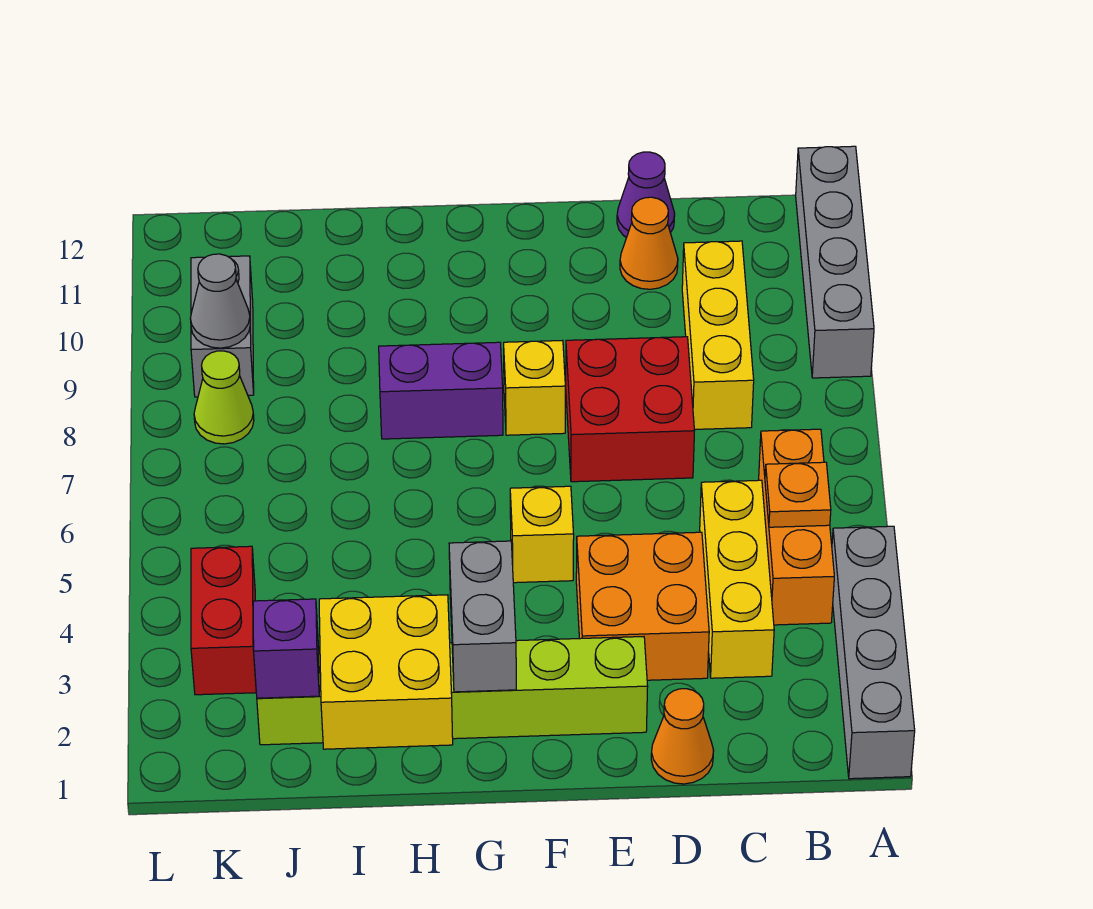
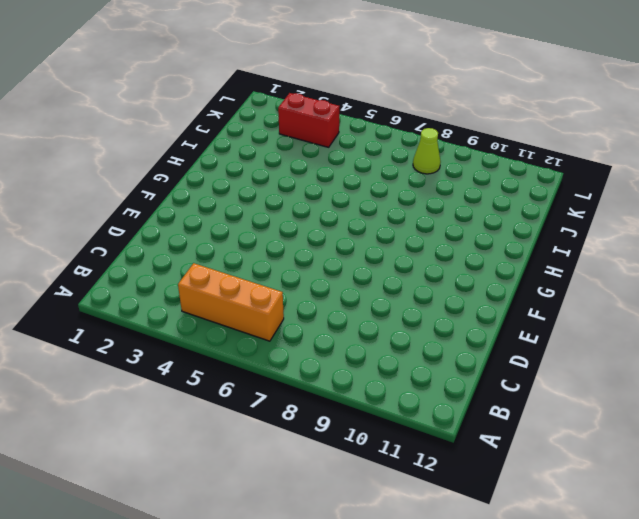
none -> grey brick A1:A4 level 1
none -> grey brick A9:A12 level 1
none -> yellow brick C3:C5 level 1

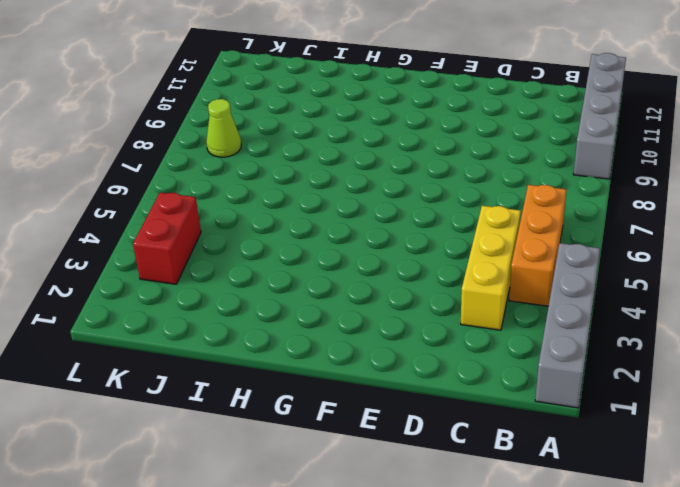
none -> yellow brick C8:C10 level 1
none -> orange cone D1 level 1
none -> orange brick D3:E4 level 1

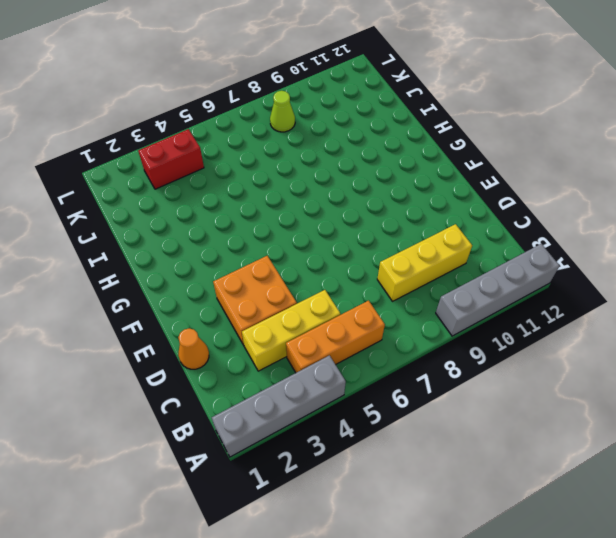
none -> red brick D7:E8 level 1
none -> orange cone D11 level 1
none -> purple cone D12 level 1

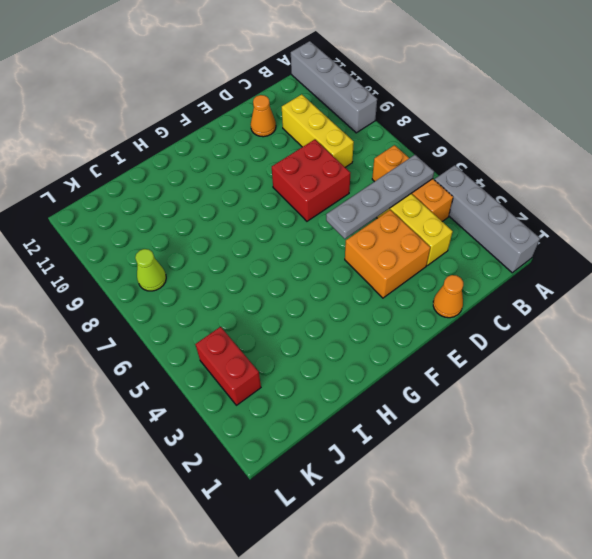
grey plate B5:E5 level 2 -> orange plate B5 level 2
none -> purple cone D12 level 1
none -> lime brick E2:J2 level 1
none -> yellow brick F5 level 1

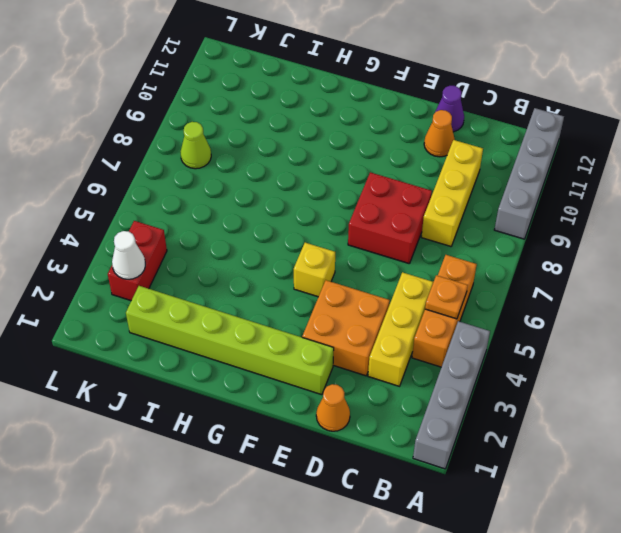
white cone K3 level 2 -> none
none -> yellow brick F8 level 1
none -> purple brick G8:H8 level 1
none -> grey brick K9:K10 level 1

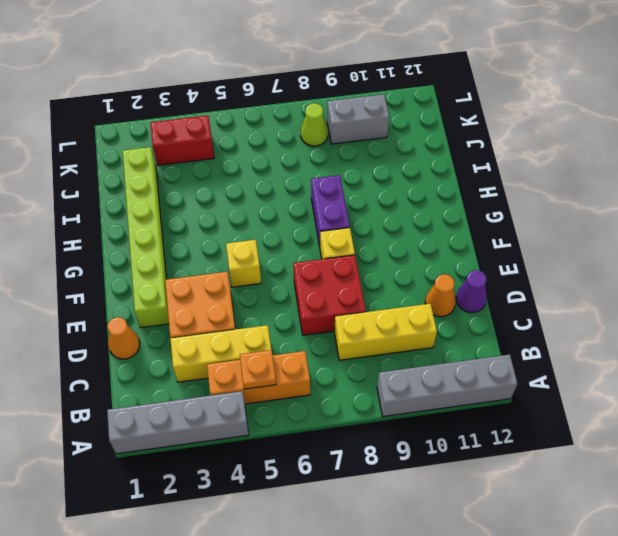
none -> grey brick G2:G3 level 2
none -> yellow brick H1:I2 level 2
none -> purple brick J2 level 2

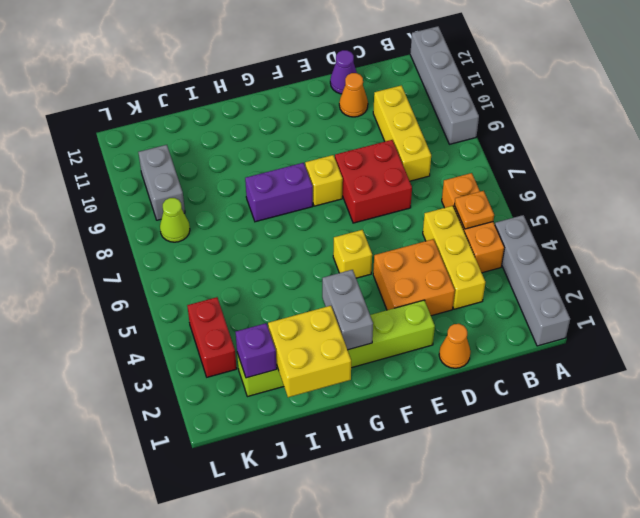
none -> grey cone K9 level 2

